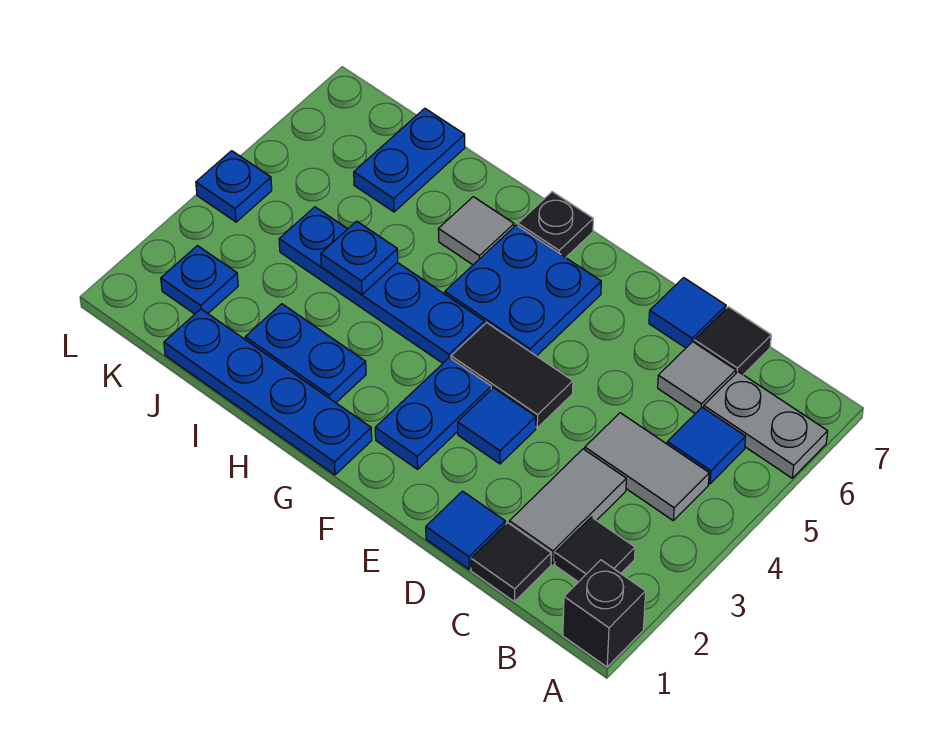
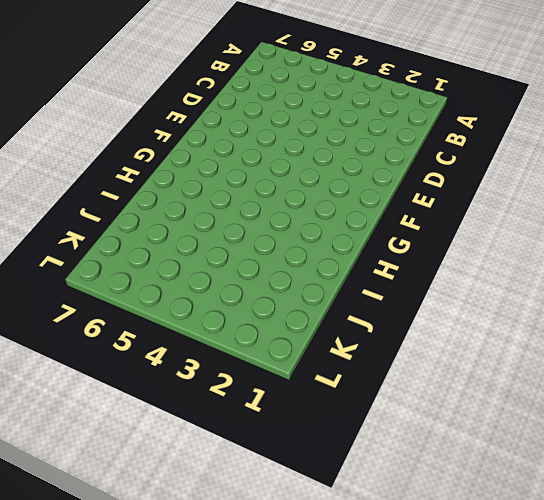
none -> black brick A1 level 1
none -> grey plate A6:B6 level 1
none -> black tile B2 level 1

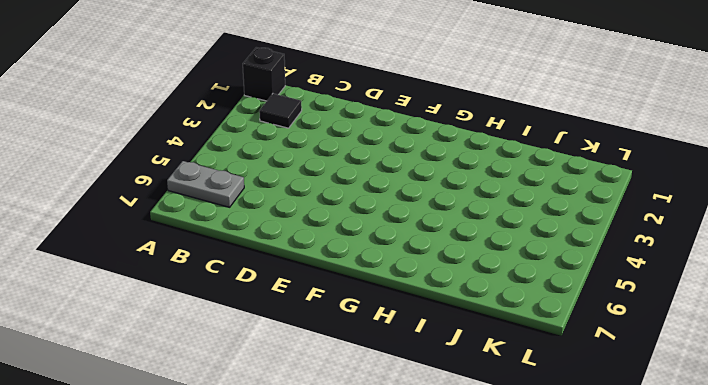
none -> grey tile B4:C4 level 1
none -> blue tile B5 level 1
none -> black tile C1 level 1

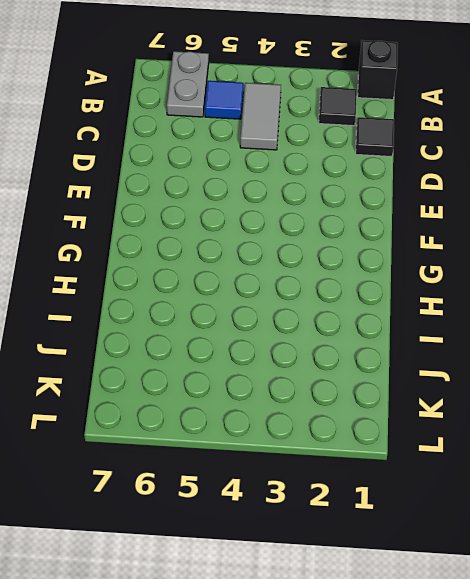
none -> grey tile C2:C3 level 1
none -> grey tile C6 level 1
none -> black tile C7 level 1

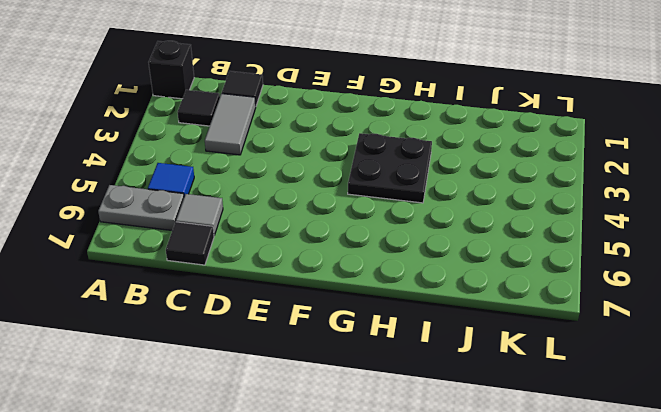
black plate G3:H4 level 1 -> blue plate G4:J4 level 1
none -> grey tile B4:C4 level 1
none -> blue tile D1 level 1
none -> blue tile D7 level 1

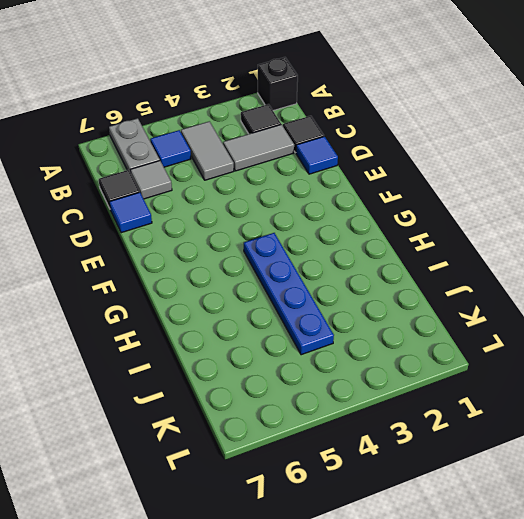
none -> blue tile E3 level 1
none -> black tile E4:F4 level 1
none -> blue plate F2:F3 level 1

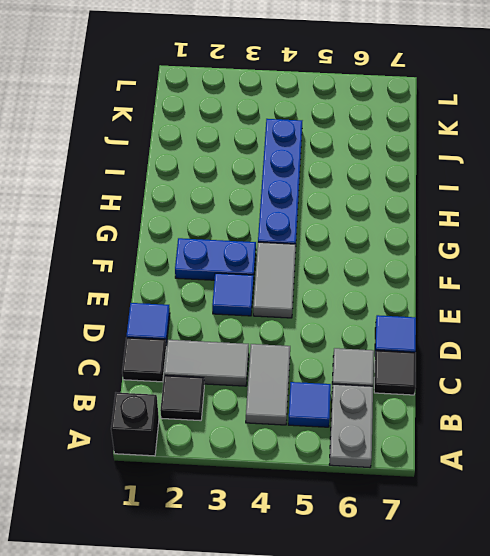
grey tile E4:F4 level 1 -> black tile E4:F4 level 1
none -> blue plate F5:G6 level 1
none -> blue plate G1:J1 level 1
none -> black plate G7 level 1

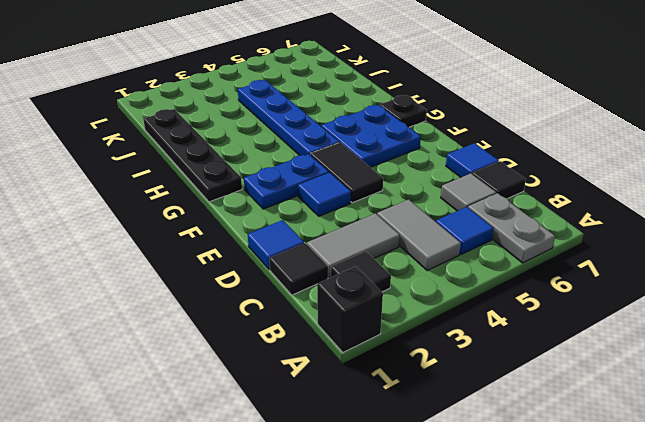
black plate G1:J1 level 1 -> blue plate G1:J1 level 1
none -> blue plate H2:I2 level 1
none -> grey tile H6 level 1
none -> blue plate J6:J7 level 1

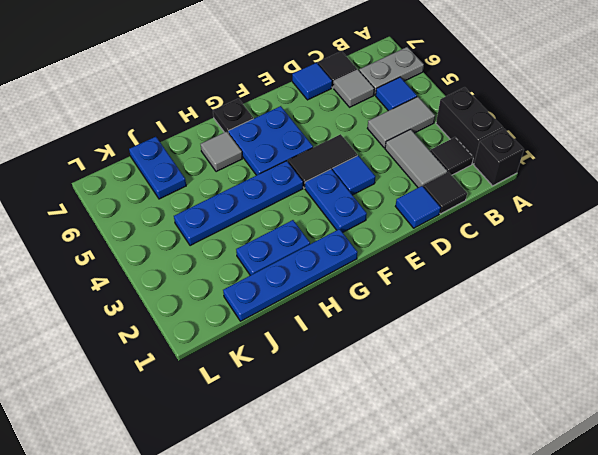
black brick A2:A3 level 1 -> none
none -> blue plate K2 level 1
none -> blue plate L4 level 1
none -> blue plate I4 level 2

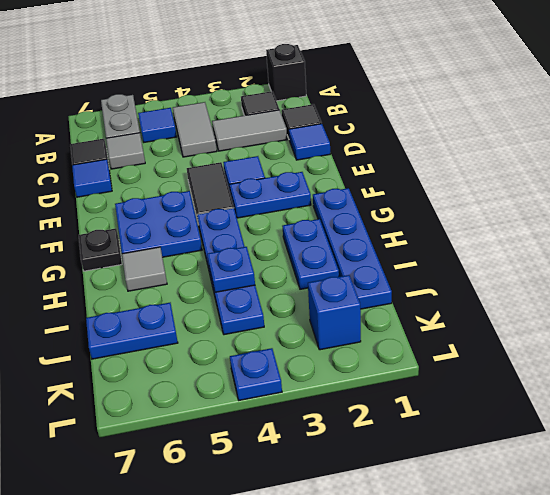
blue brick K2 level 1 -> blue plate K2 level 1

